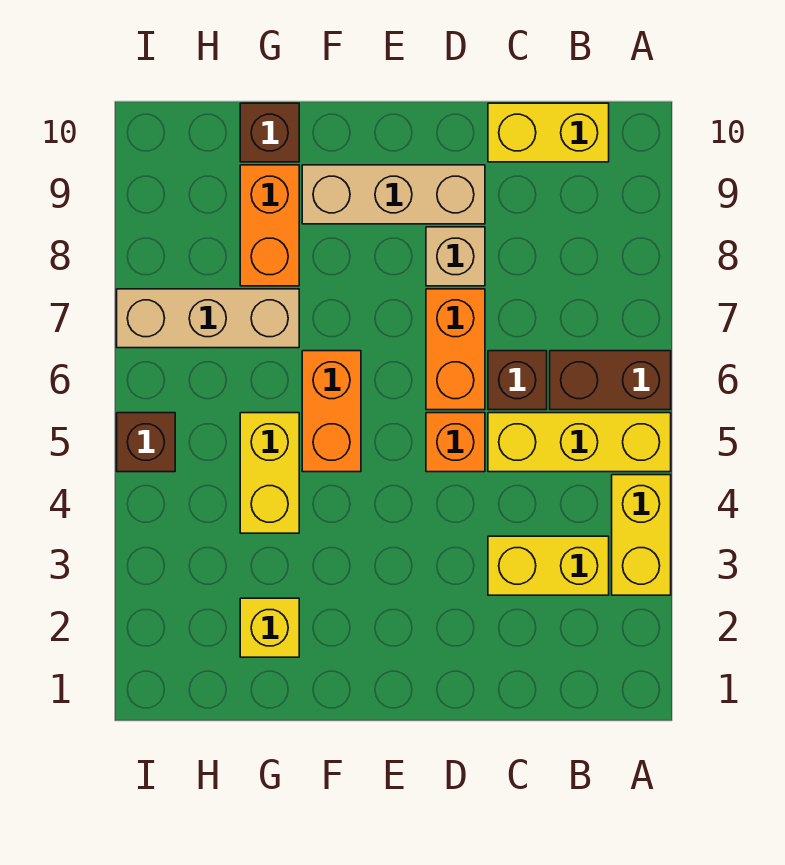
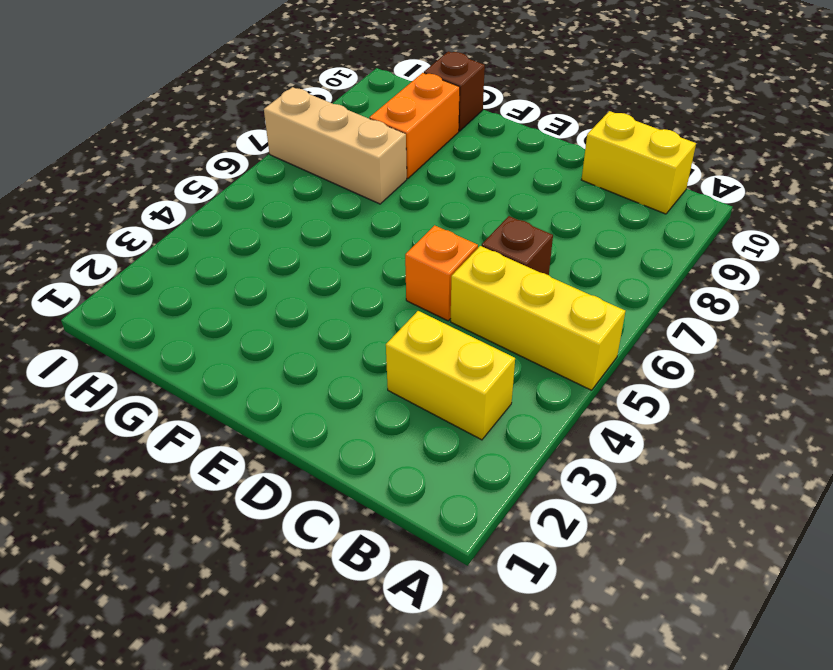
none -> yellow brick A3:A4 level 1
none -> brown brick A6:B6 level 1
none -> orange brick D6:D7 level 1

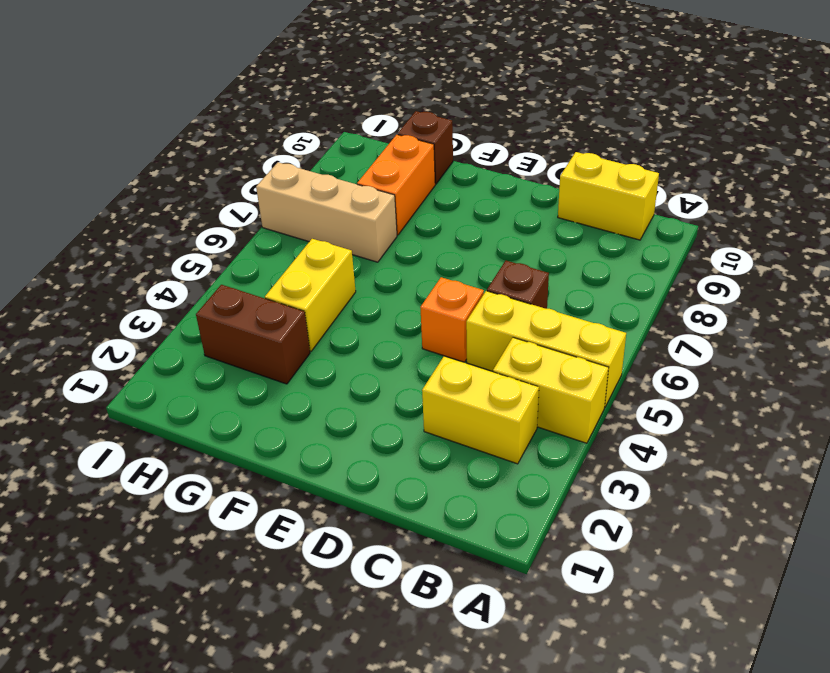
yellow brick A4:B4 level 1 -> yellow brick A3:A4 level 1
brown brick G3:H3 level 1 -> brown brick A6:B6 level 1
none -> orange brick D6:D7 level 1
none -> tan brick D8 level 1
none -> tan brick D9:F9 level 1

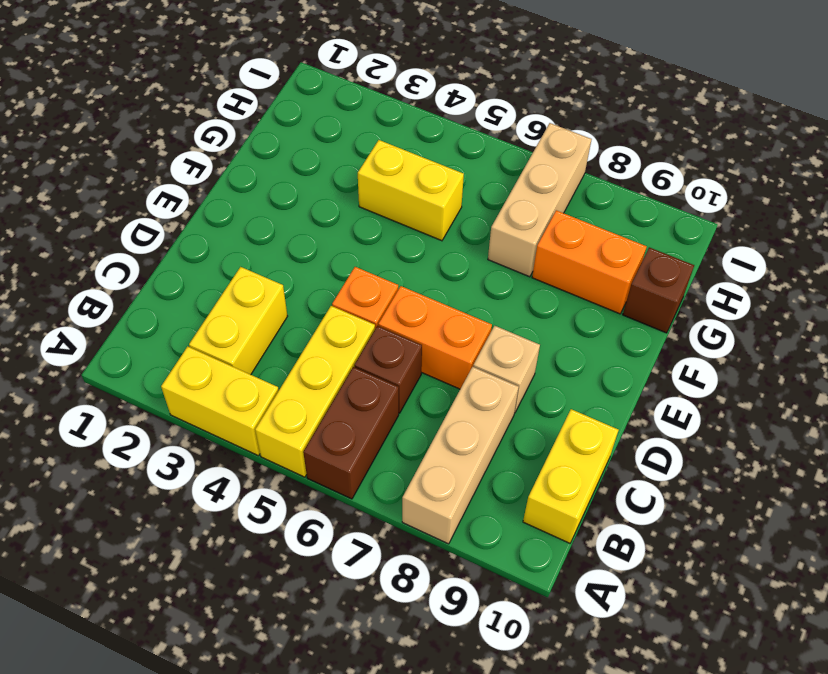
tan brick A8:C8 level 1 -> tan brick D9:F9 level 1
none -> orange brick F5:F6 level 1
none -> yellow brick G2 level 1
none -> brown brick I5 level 1

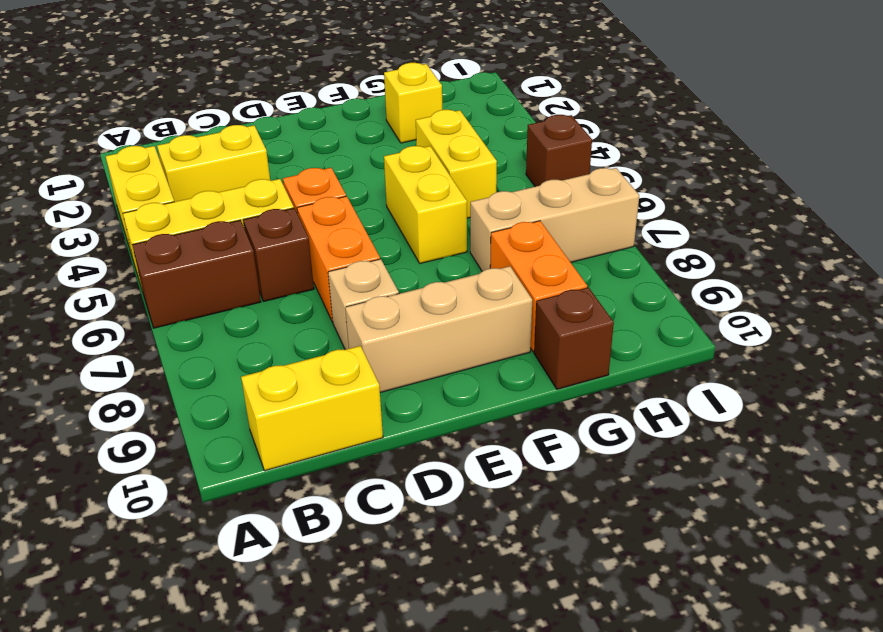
yellow brick F5:F6 level 1 -> orange brick F5:F6 level 1

